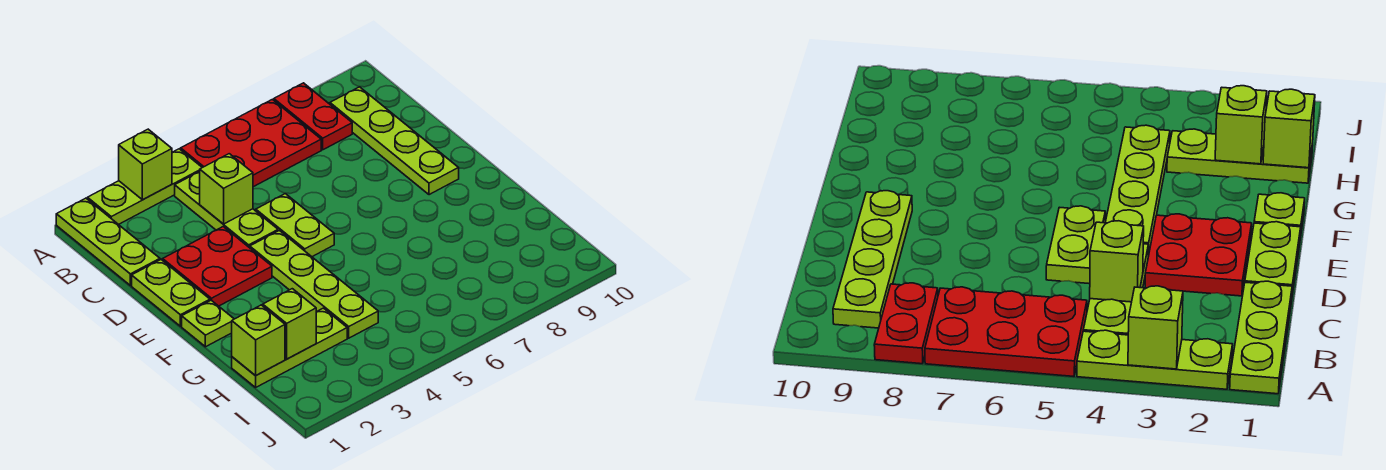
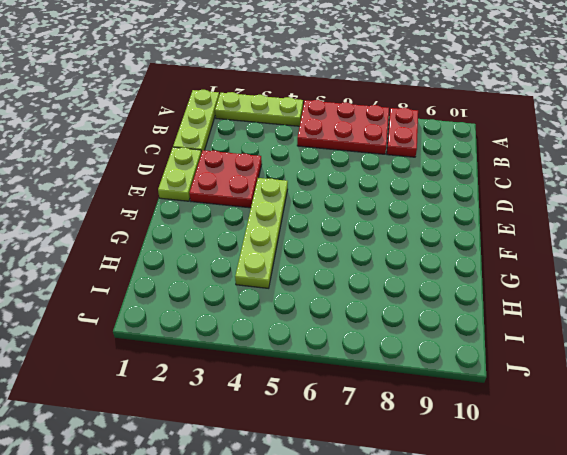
none -> lime plate B4:D4 level 1
none -> lime plate B9:E9 level 1
none -> lime plate D5:E5 level 1

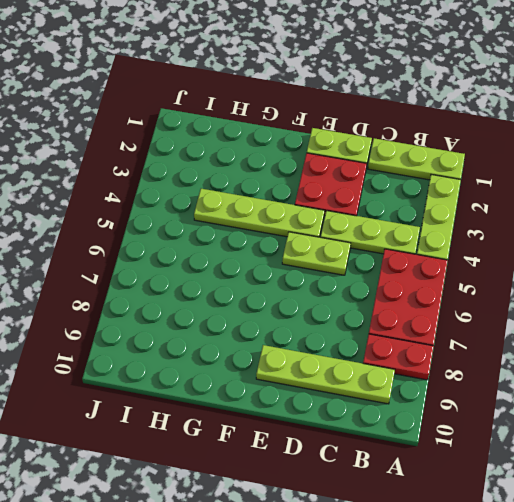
none -> lime plate F1 level 1
none -> lime plate H1:H3 level 1
none -> lime brick A3 level 2

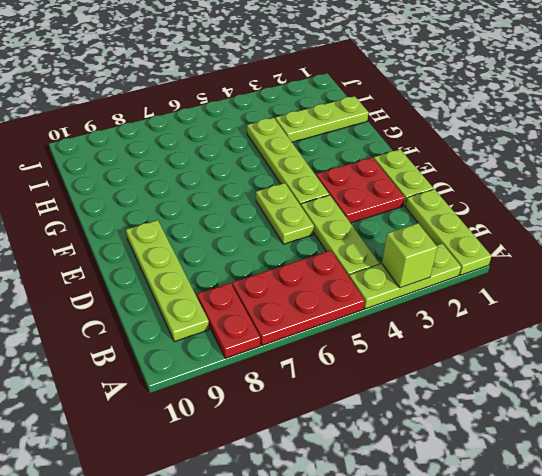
none -> lime plate F1 level 1
none -> lime brick C4 level 2
none -> lime brick H1 level 2

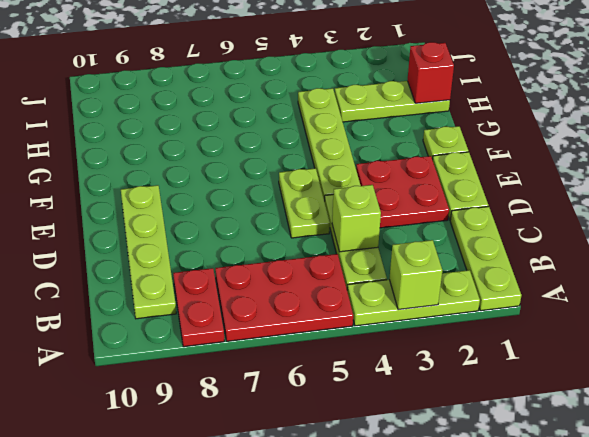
red brick H1 level 2 -> lime brick H1 level 2
none -> lime brick H2 level 2

